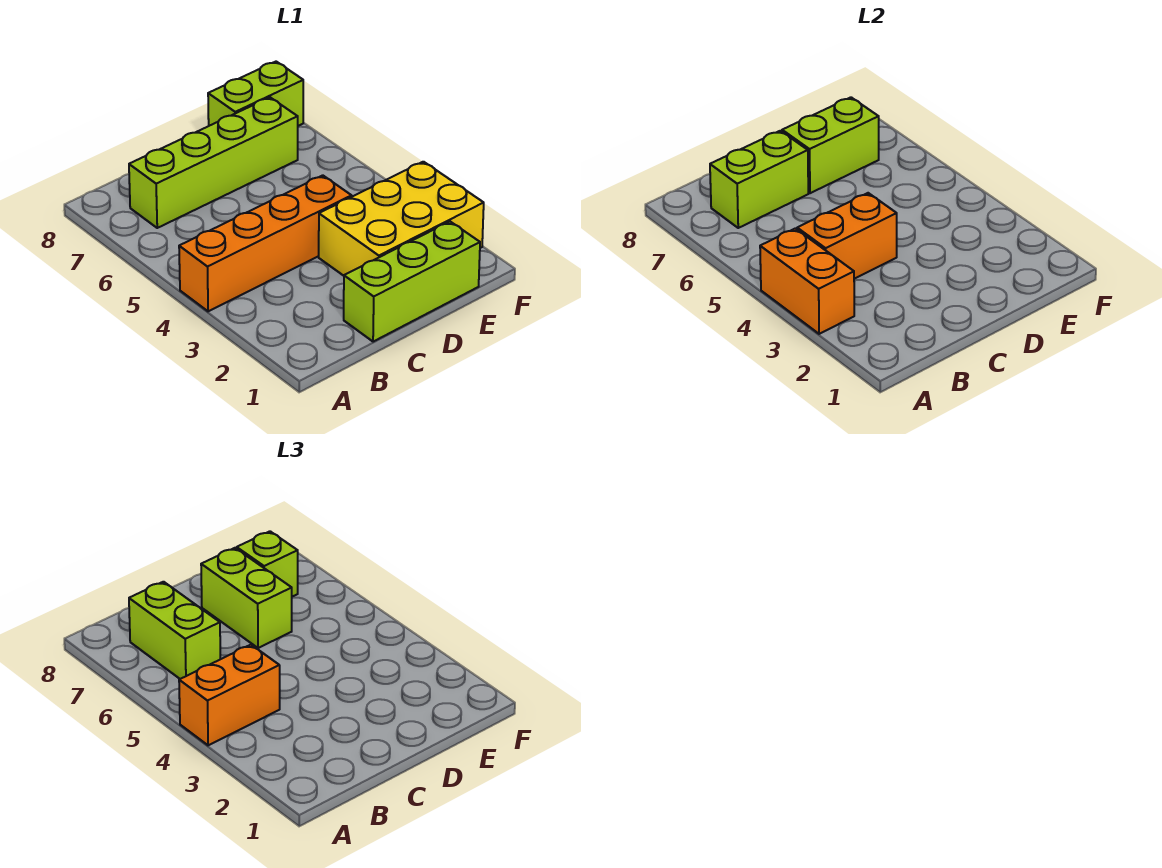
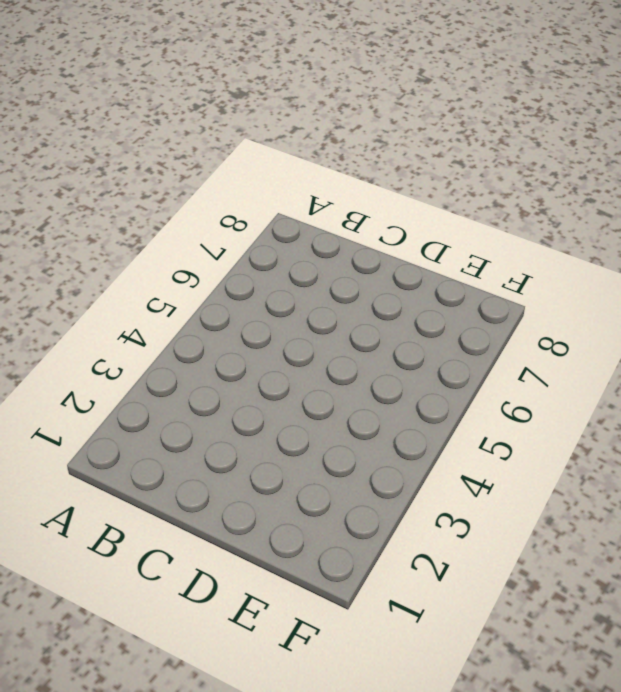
none -> orange brick A4:D4 level 1
none -> lime brick B7:E7 level 1
none -> lime brick C1:E1 level 1

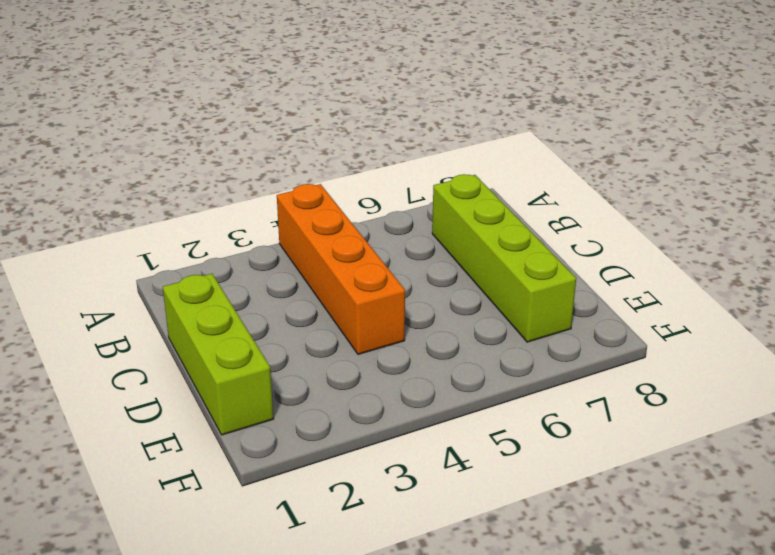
none -> yellow brick D2:F3 level 1
none -> lime brick E8:F8 level 1
none -> orange brick A3:A4 level 2

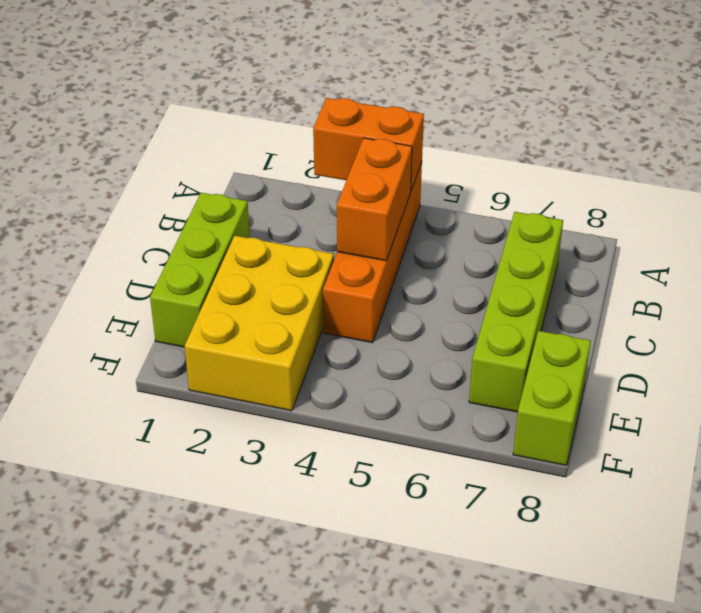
none -> lime brick B7:C7 level 2
none -> lime brick D7:E7 level 2
none -> orange brick A4:B4 level 3

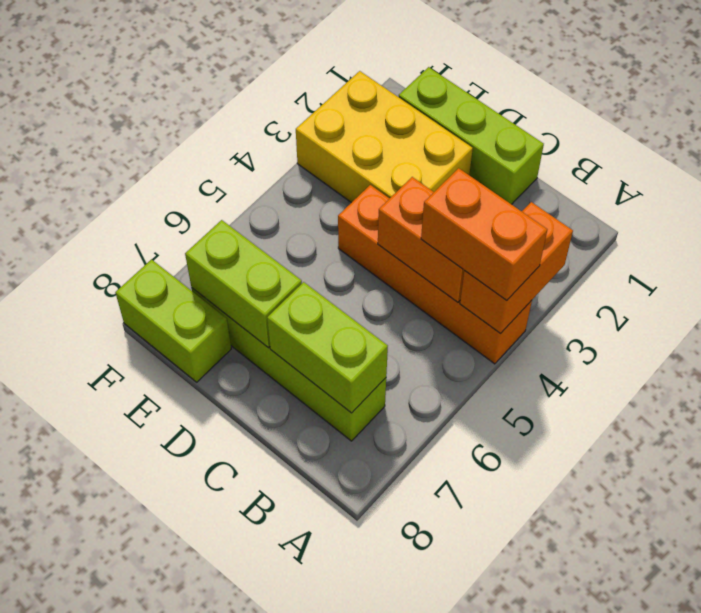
none -> lime brick B6:B7 level 3
none -> lime brick D6:D7 level 3
none -> lime brick E7 level 3

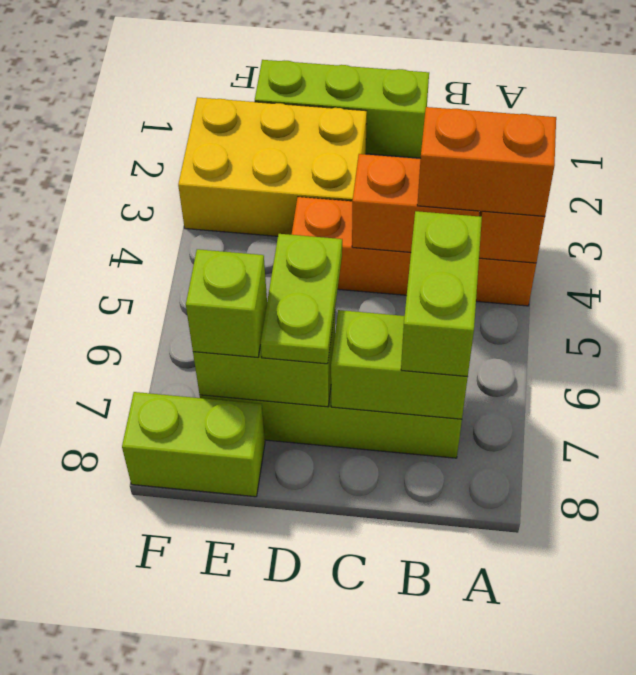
lime plate D6:D7 level 3 -> lime brick D6:D7 level 3

